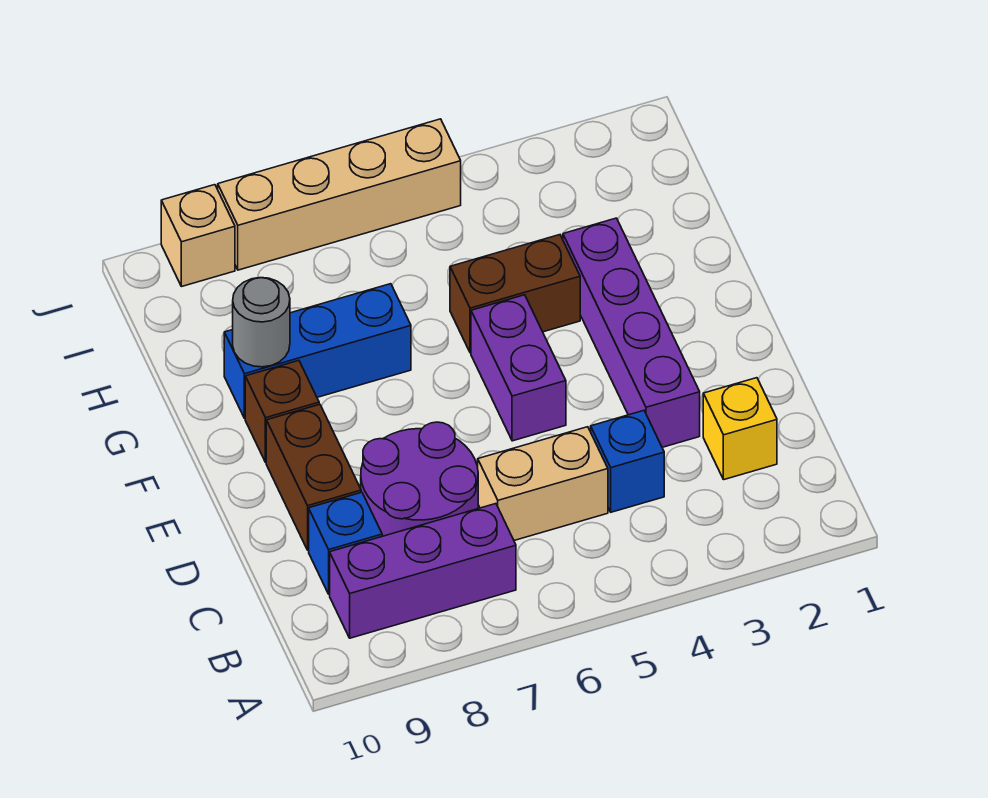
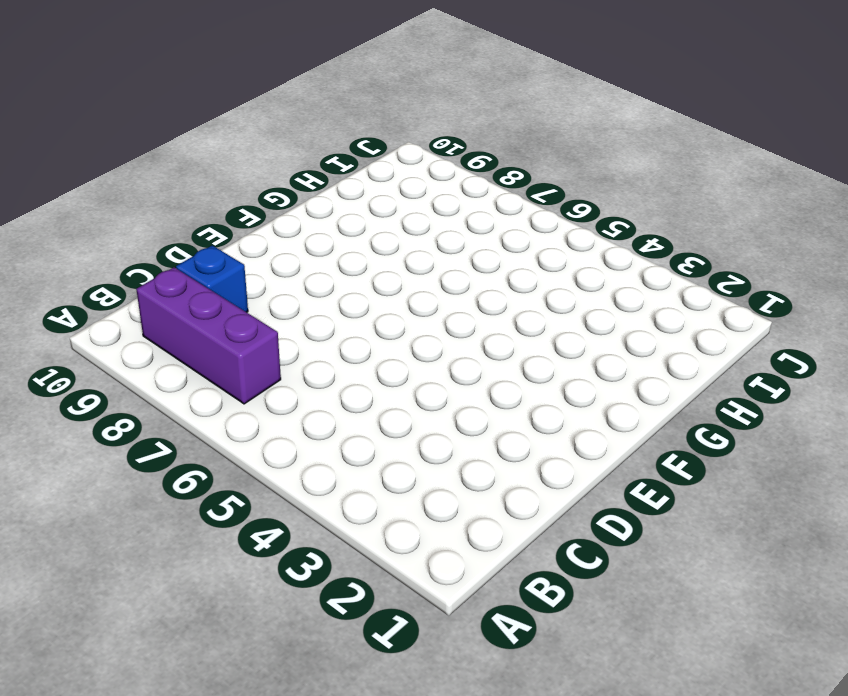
none -> yellow brick C2 level 1
none -> blue brick C4 level 1
none -> tan brick C5:C6 level 1

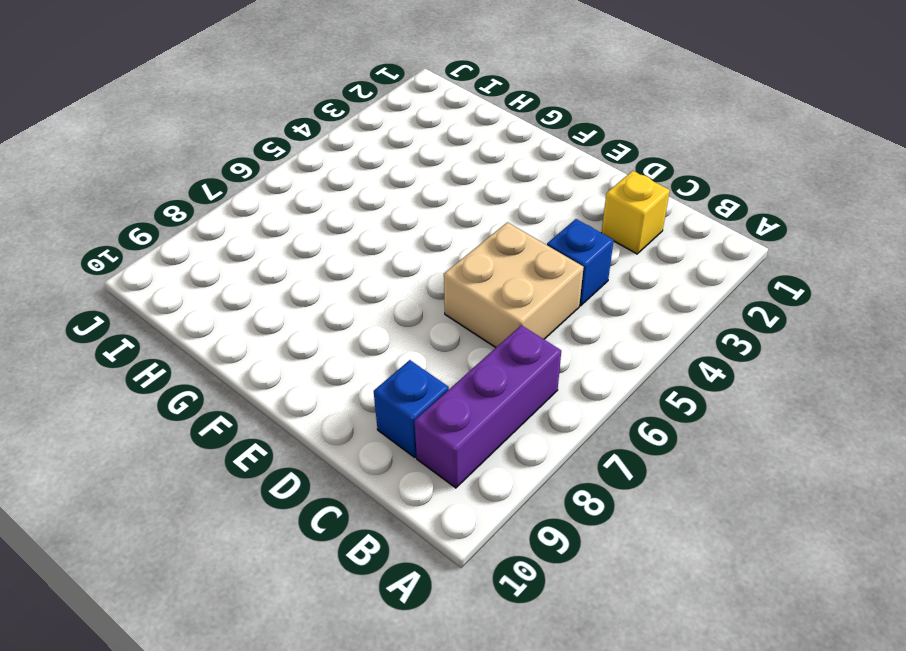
tan brick C5:D6 level 1 -> tan brick C5:C6 level 1
none -> purple round brick C7:D8 level 1
none -> purple brick D3:G3 level 1
none -> brown brick D9:E9 level 1

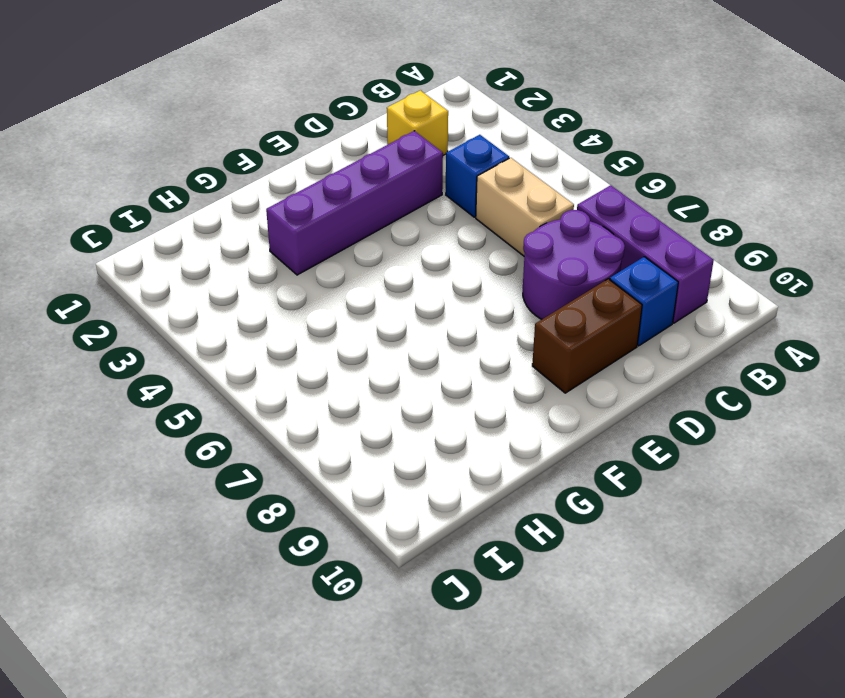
none -> purple brick E5:F5 level 1
none -> brown brick F9 level 1
none -> brown brick G4:G5 level 1

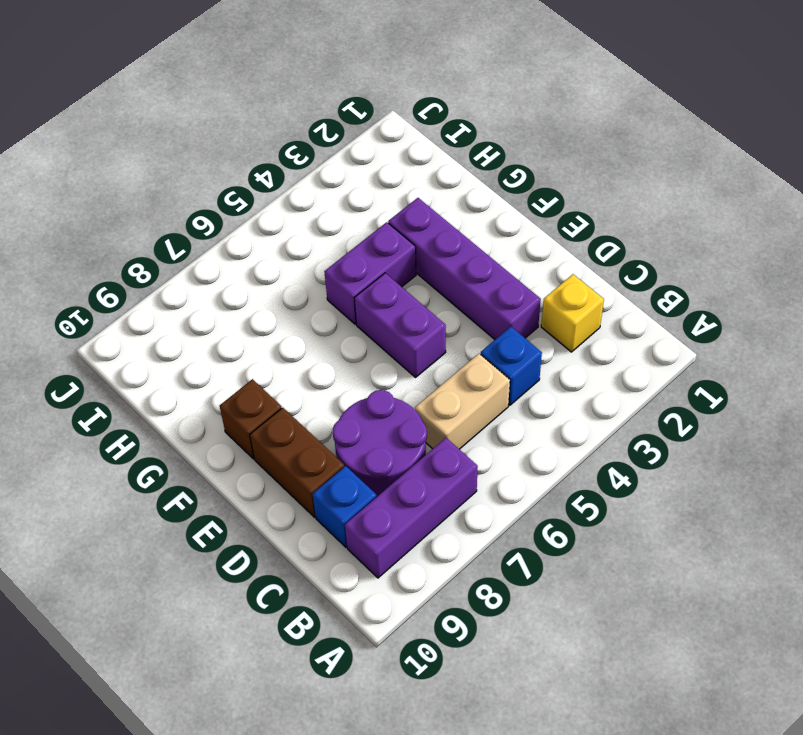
purple brick G4:G5 level 1 -> brown brick G4:G5 level 1
none -> blue brick G7:G9 level 1
none -> tan brick J5:J8 level 1
none -> tan brick J9 level 1

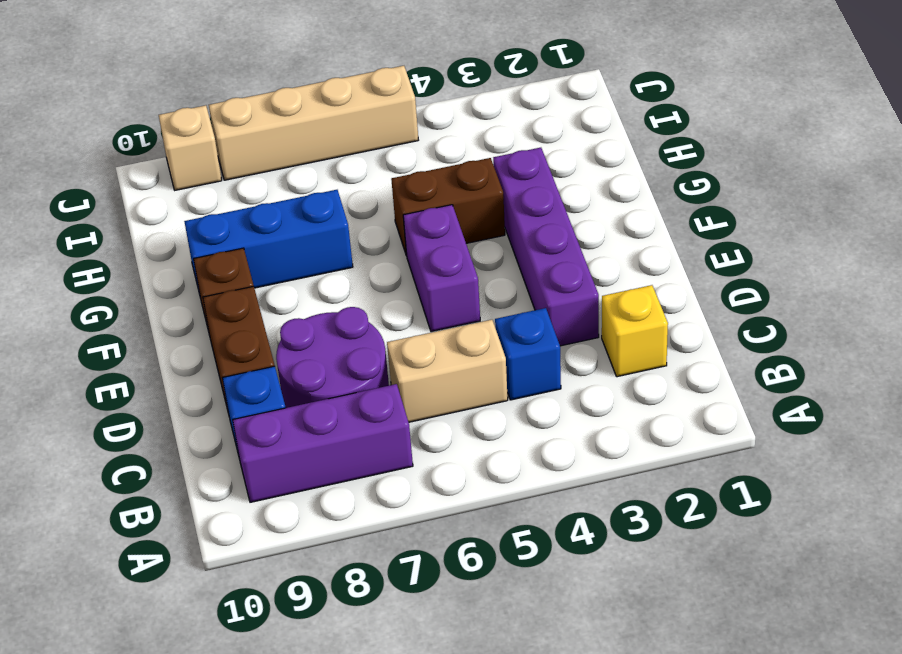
none -> grey round brick G9 level 2

